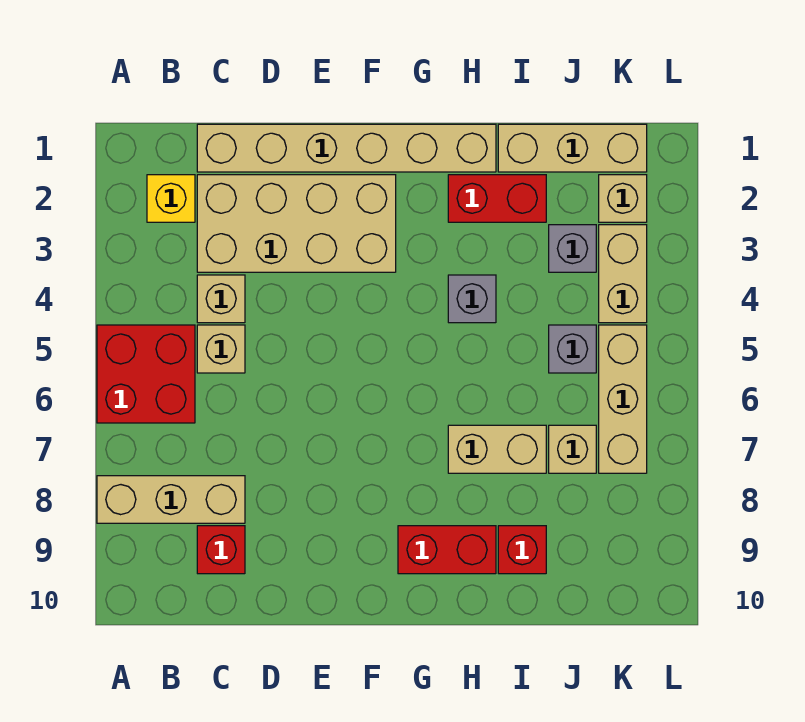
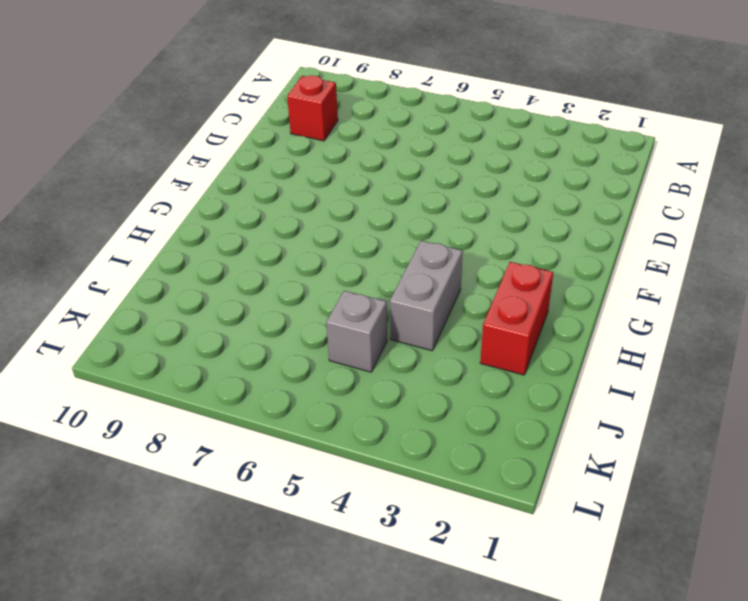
grey brick H4:I4 level 1 -> grey brick H4 level 1
none -> red brick A5:B6 level 1
none -> tan brick A8:C8 level 1
none -> yellow brick B2 level 1

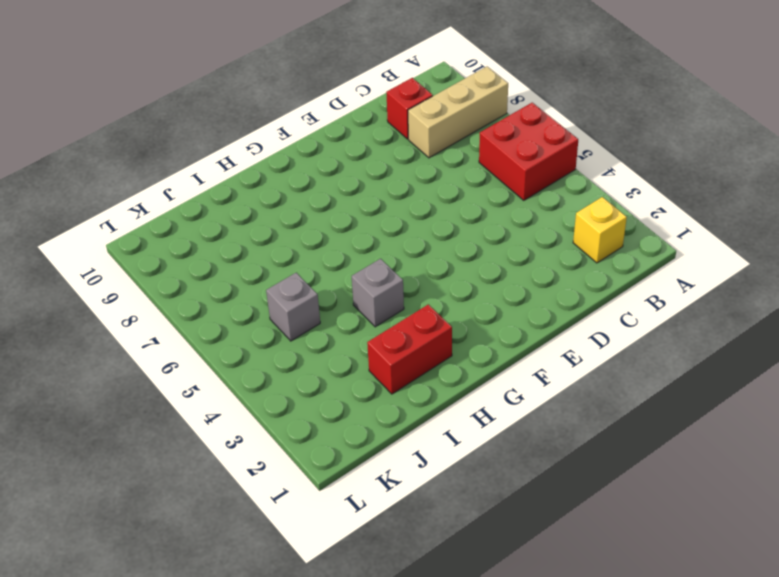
none -> tan brick C1:H1 level 1
none -> tan brick C2:F3 level 1
none -> tan brick C4 level 1

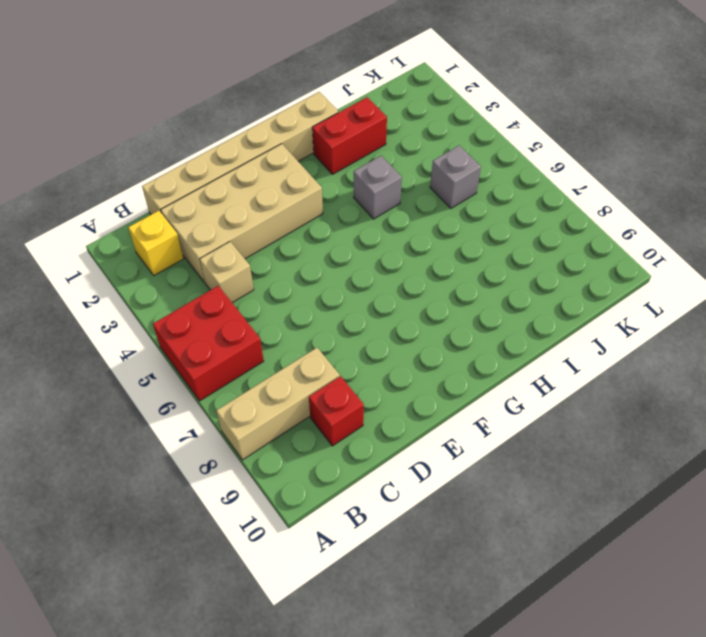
none -> tan brick C5 level 1
none -> red brick G9:H9 level 1
none -> tan brick H7:I7 level 1

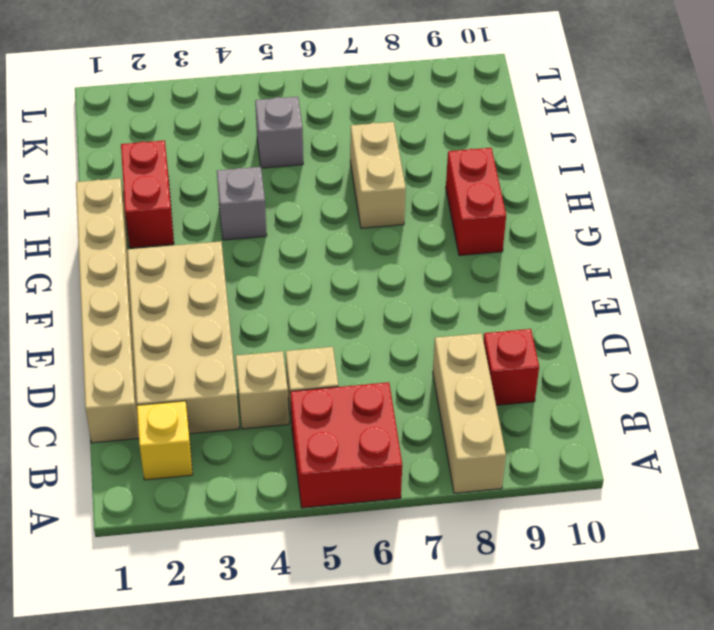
none -> tan brick I1:K1 level 1
none -> red brick I9 level 1
none -> grey brick J3 level 1

